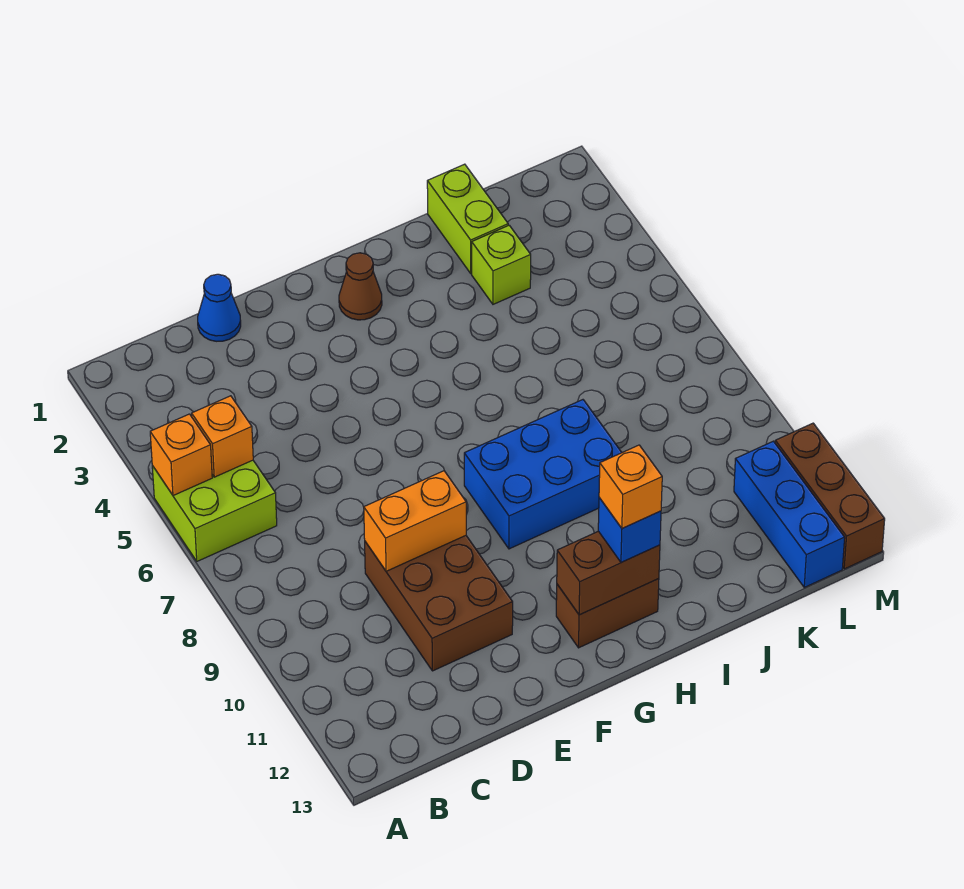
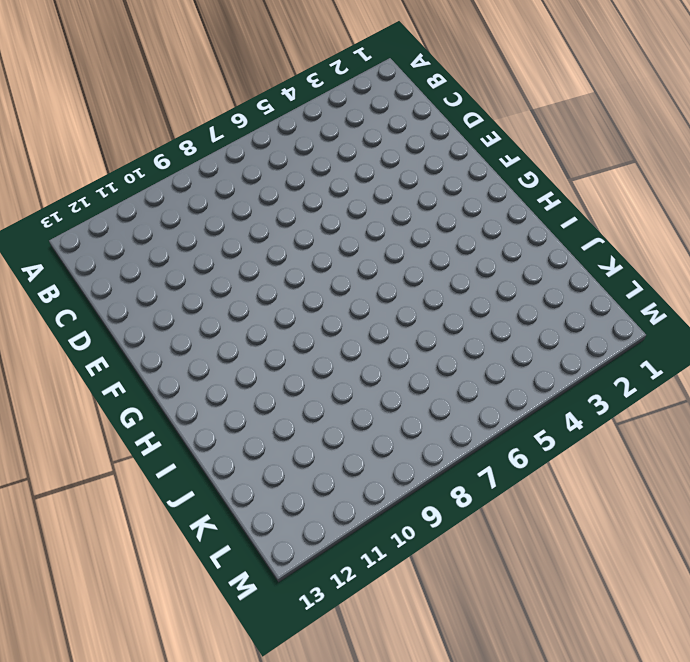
none -> lime brick A5:B6 level 1
none -> blue cone D1 level 1
none -> brown brick D9:E11 level 1

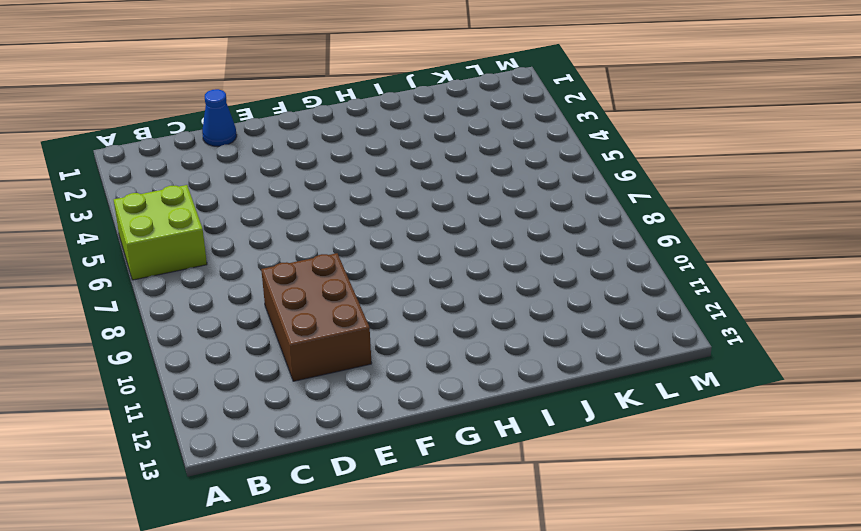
none -> brown cone G2 level 1
none -> blue brick G8:I9 level 1
none -> brown brick G12:H12 level 1

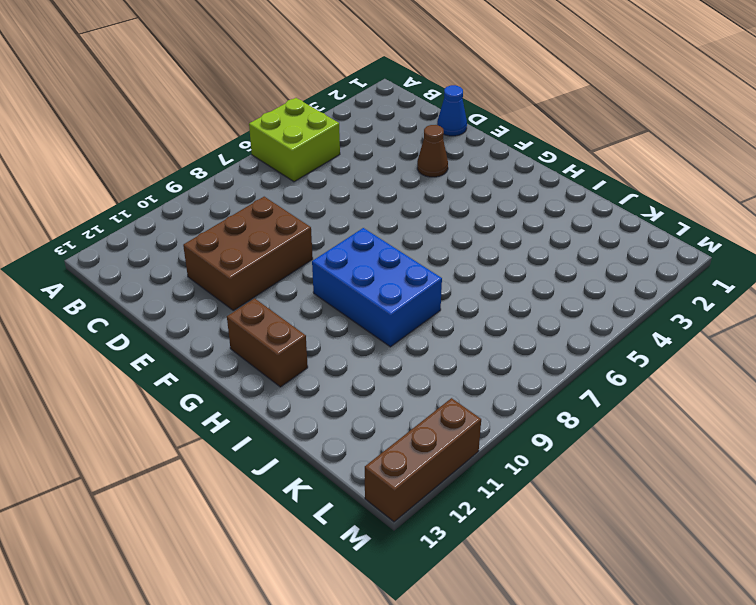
brown cone E3 level 1 -> brown cone G2 level 1
none -> lime brick J1:J2 level 1
none -> lime brick J3 level 1
none -> blue brick L11:L13 level 1

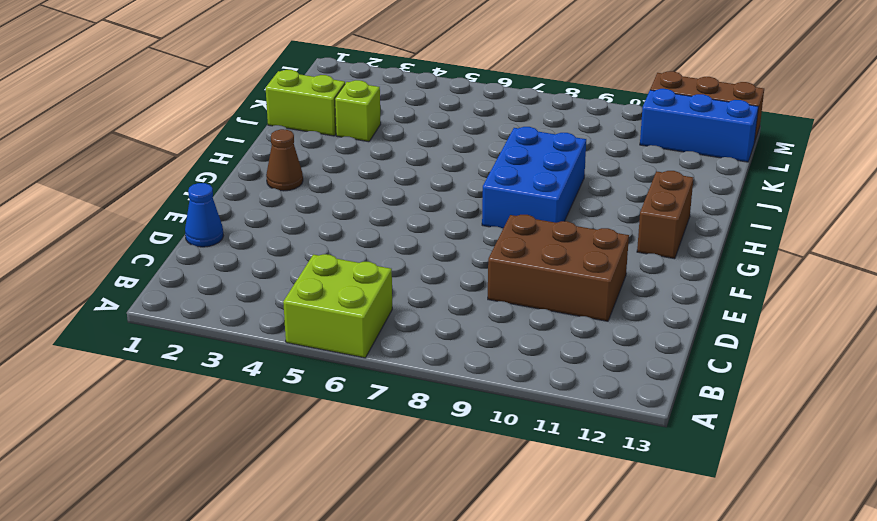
none -> orange brick A5 level 2
none -> orange brick B5 level 2
none -> orange brick D9:E9 level 2

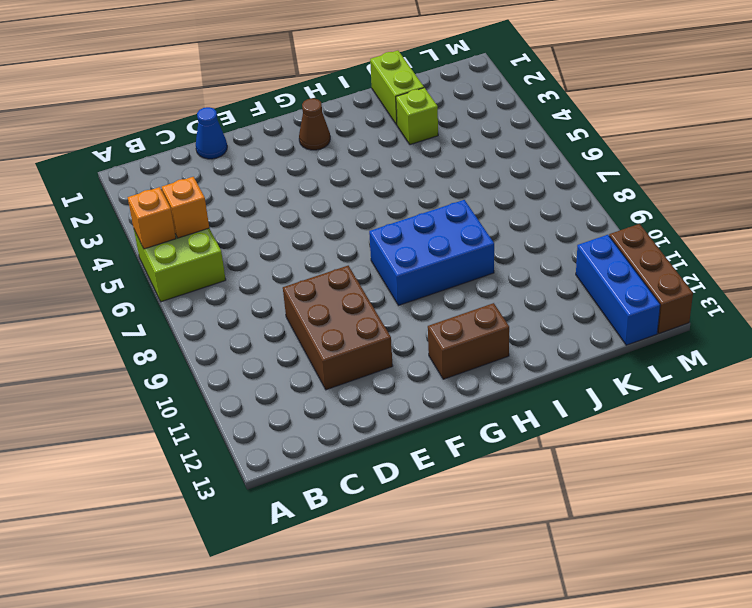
none -> orange brick D9:E9 level 2
none -> brown brick G12:H12 level 2
none -> blue brick H12 level 3

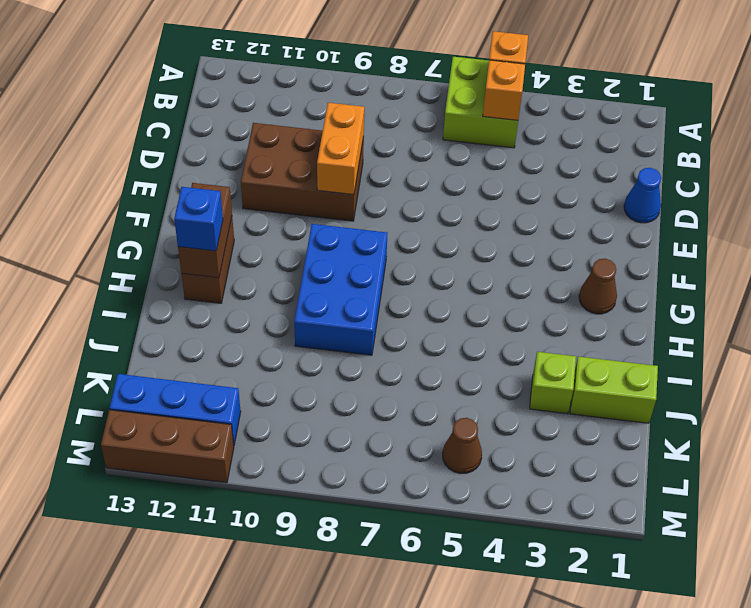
brown cone L5 level 1 -> none
none -> orange brick H12 level 4

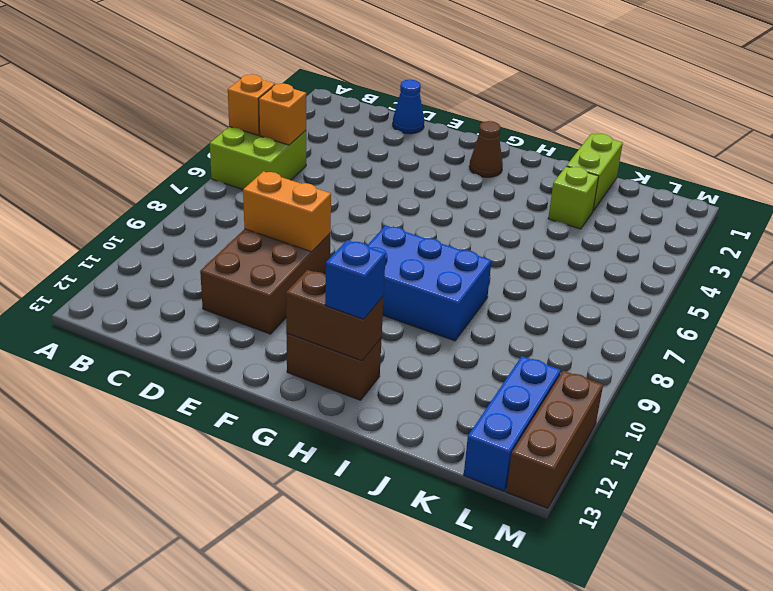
none -> orange brick H12 level 4

